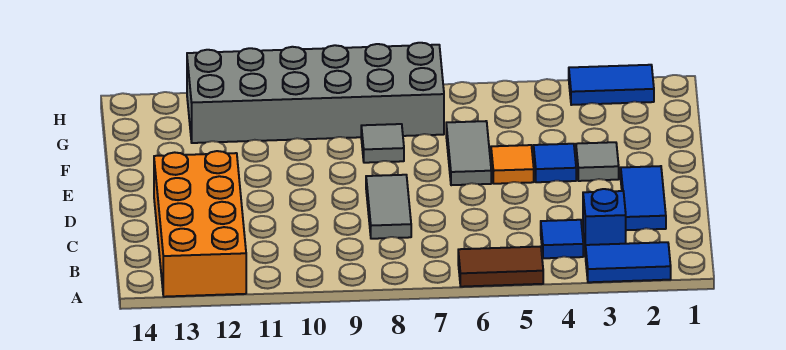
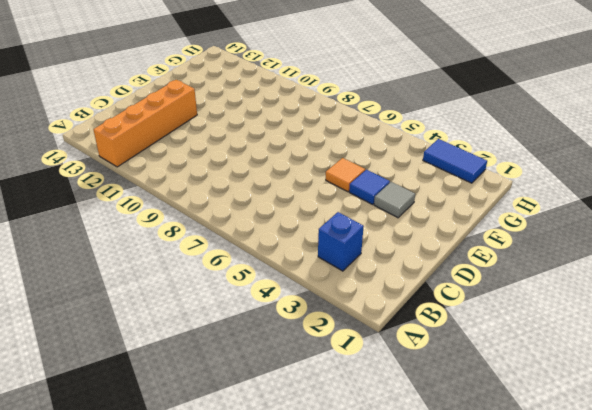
orange brick A12:D12 level 1 -> orange brick A12:D13 level 1
none -> blue tile A2:A3 level 1
none -> brown tile A5:A6 level 1
none -> blue tile B4 level 1

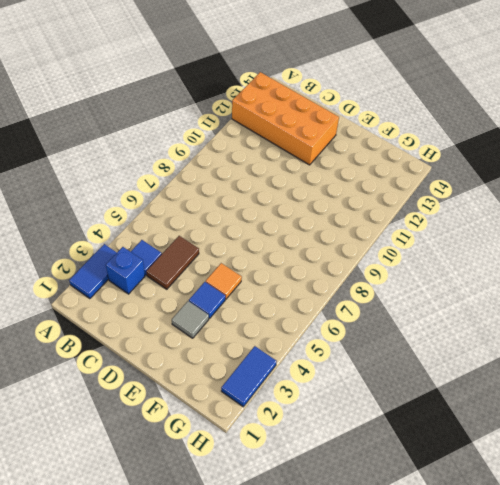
brown tile C4:C5 level 1 -> brown tile A5:A6 level 1
none -> blue tile C2:D2 level 1
none -> grey tile C8:D8 level 1
none -> grey tile E6:F6 level 1

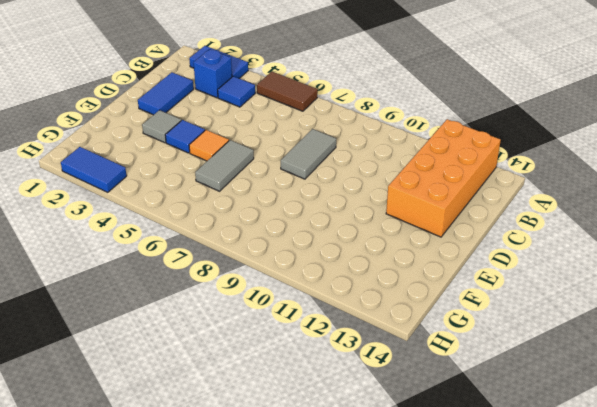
none -> grey tile F8 level 1
none -> grey brick G7:H12 level 1

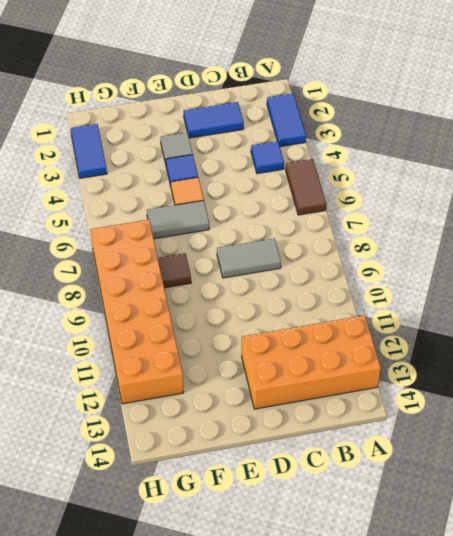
brown tile F8 level 1 -> grey tile F8 level 1
orange brick G7:H12 level 1 -> grey brick G7:H12 level 1
none -> blue brick B3 level 1

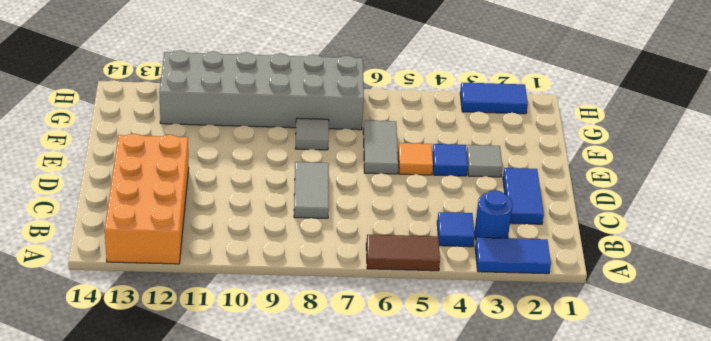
blue round brick B3 level 1 -> blue brick B3 level 1

